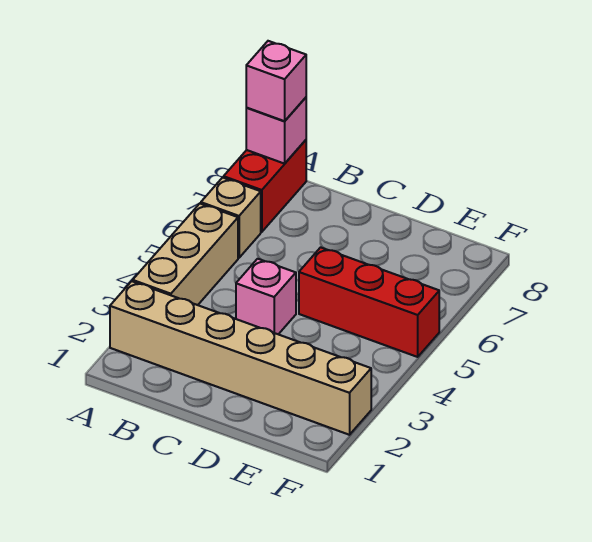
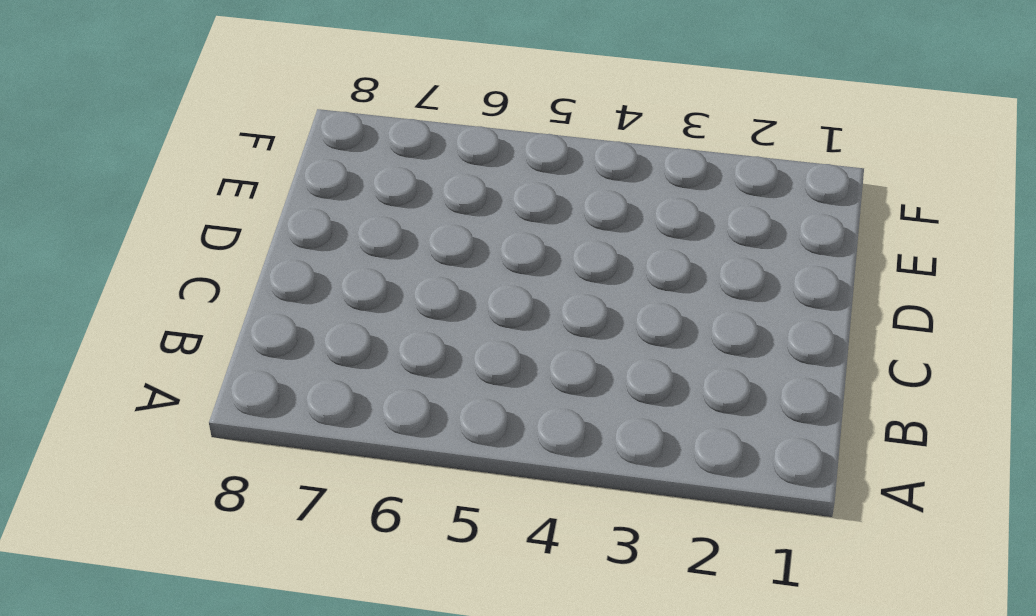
none -> tan brick A2:F2 level 1
none -> tan brick A3:A5 level 1

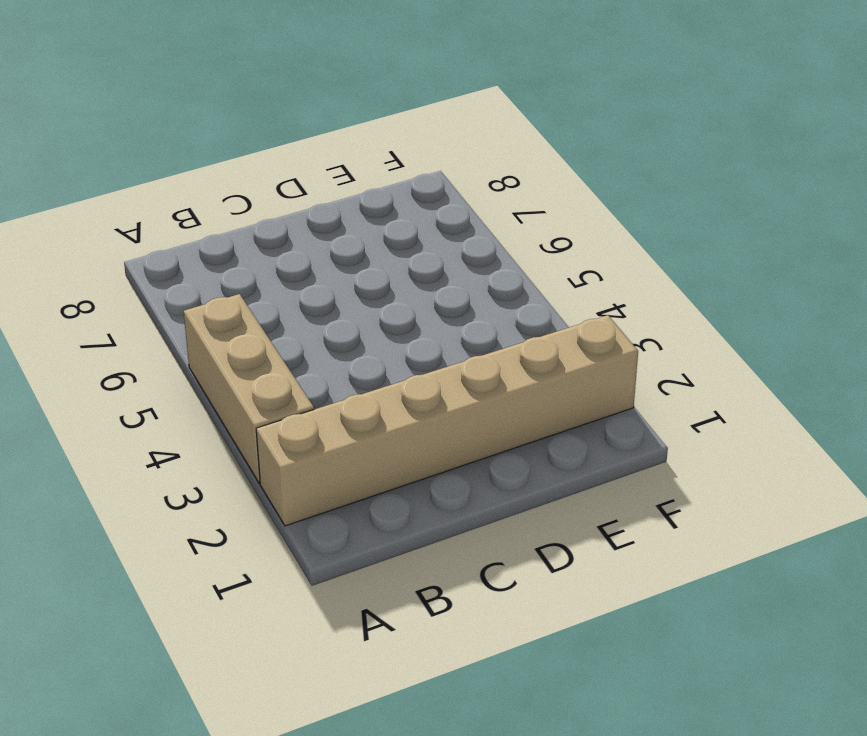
none -> tan brick A6 level 1
none -> red brick A7:A8 level 1

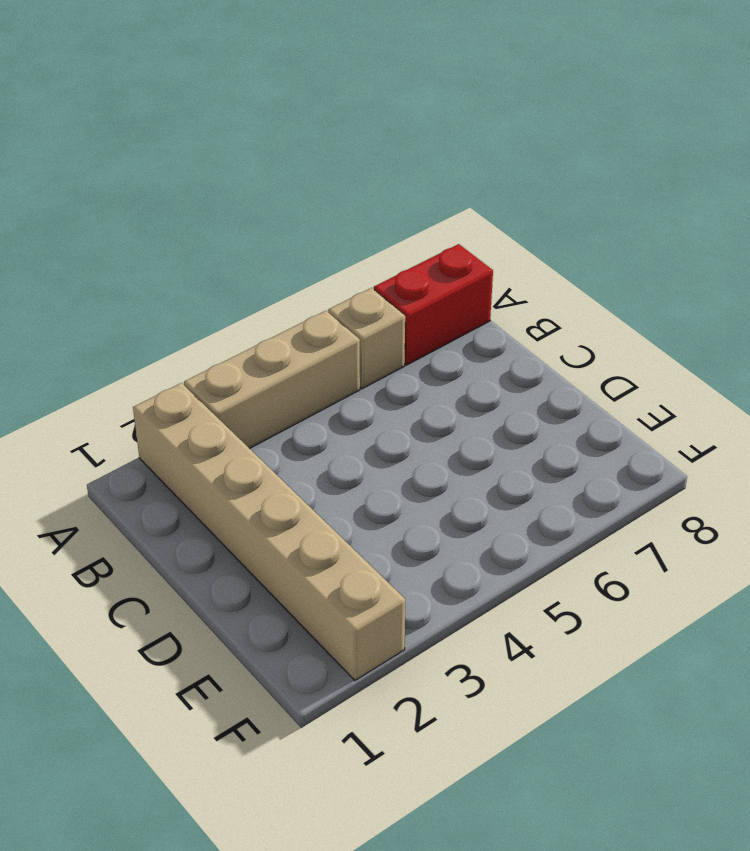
none -> pink brick C4 level 1
none -> red brick D5:F5 level 1

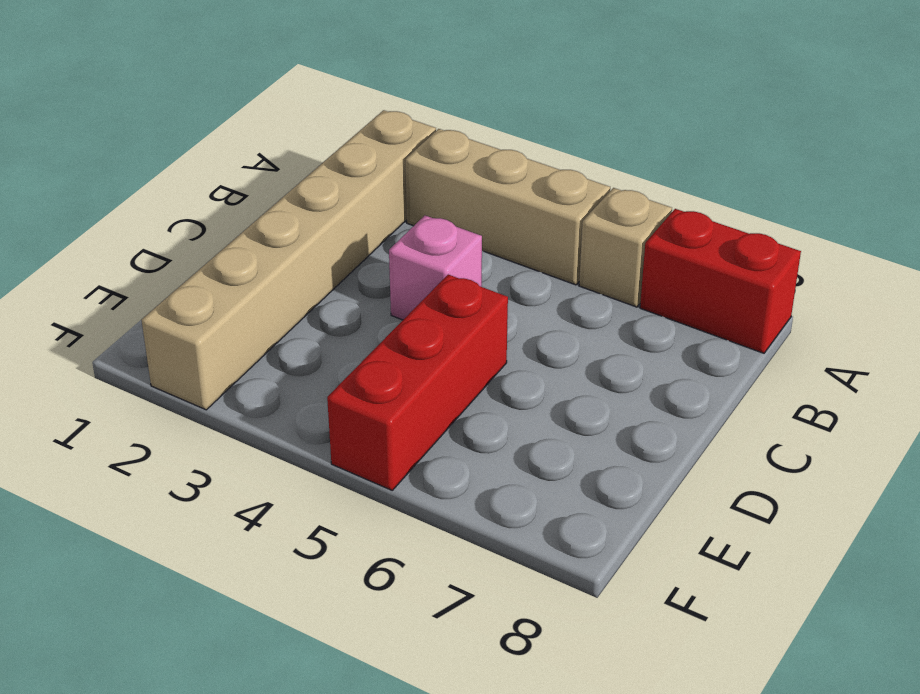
none -> pink brick A8 level 2
none -> pink brick A8 level 3

